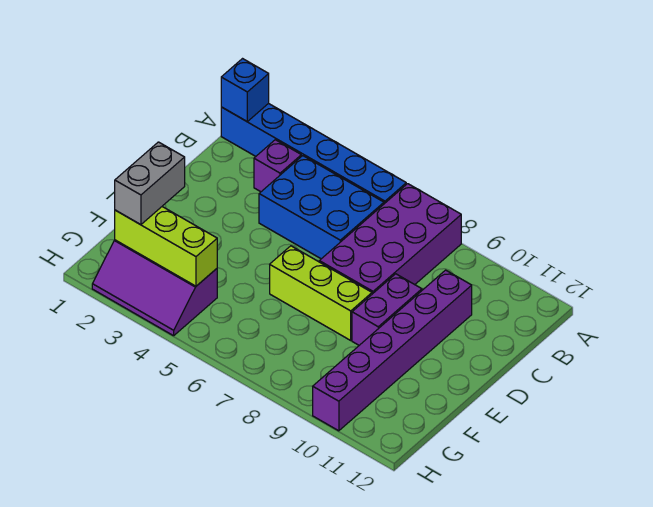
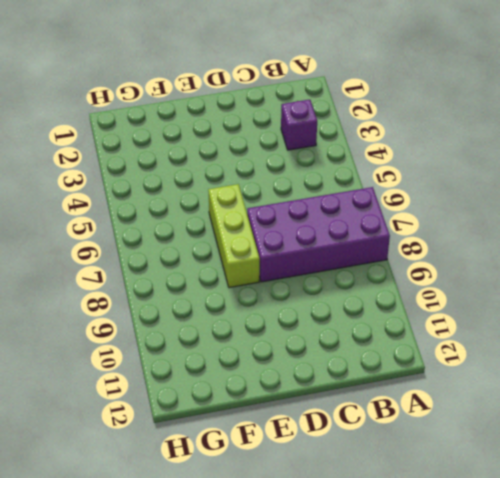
none -> blue brick A1:A6 level 1
none -> blue brick B4:C6 level 1

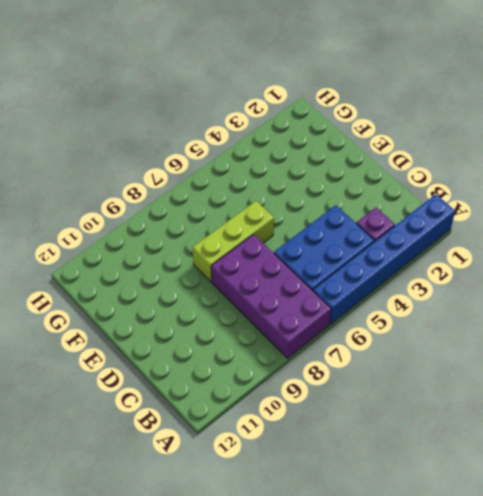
none -> purple brick C10:H10 level 1
none -> purple brick D9:E9 level 1

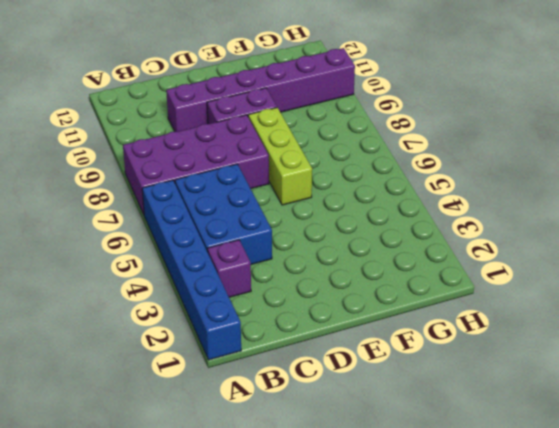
none -> purple slope G2:H4 level 1 top G
none -> blue brick A1 level 2

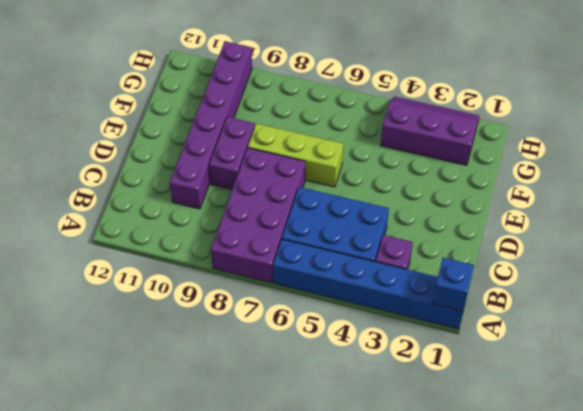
none -> lime brick G2:G4 level 2
none -> grey brick F2:G2 level 3

